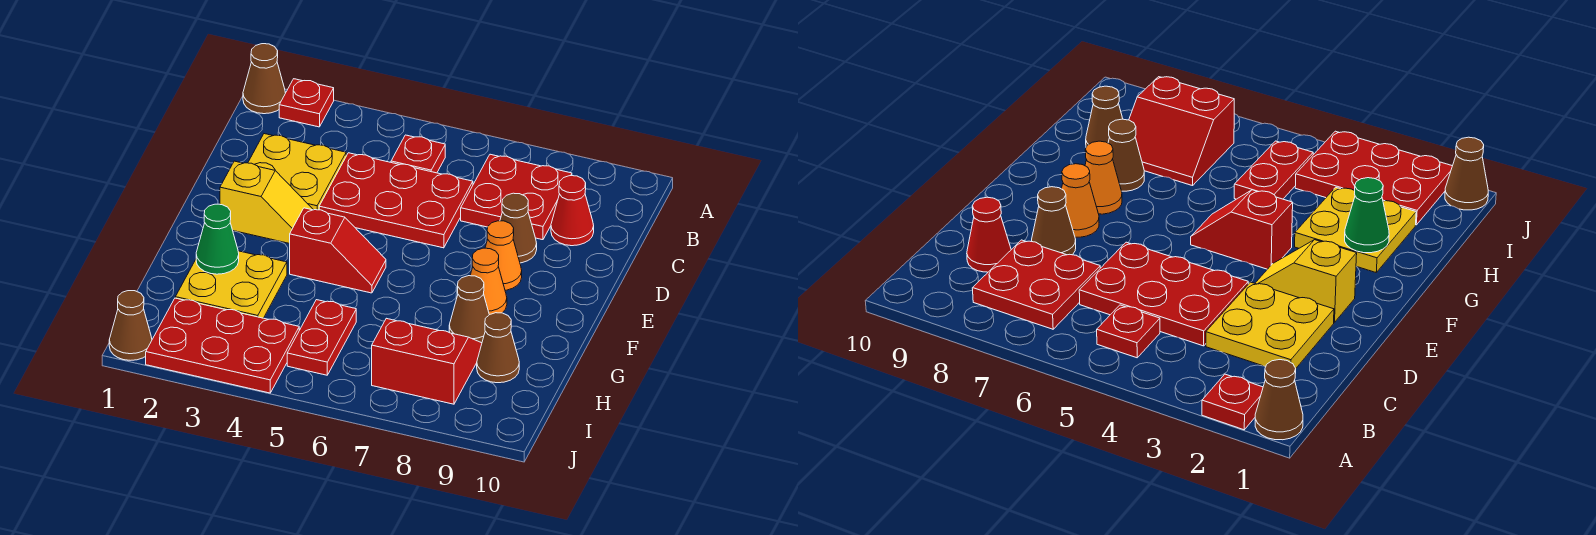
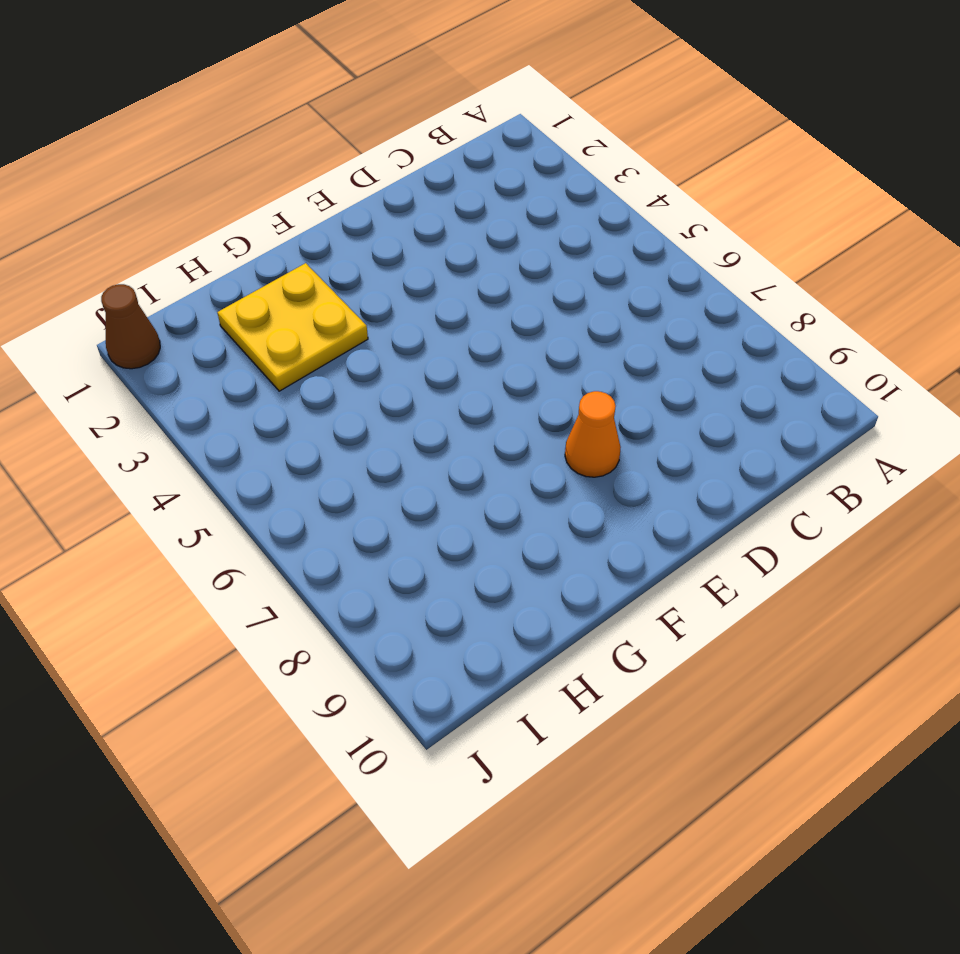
none -> brown cone A1 level 1
none -> red plate A2 level 1
none -> red plate B5 level 1

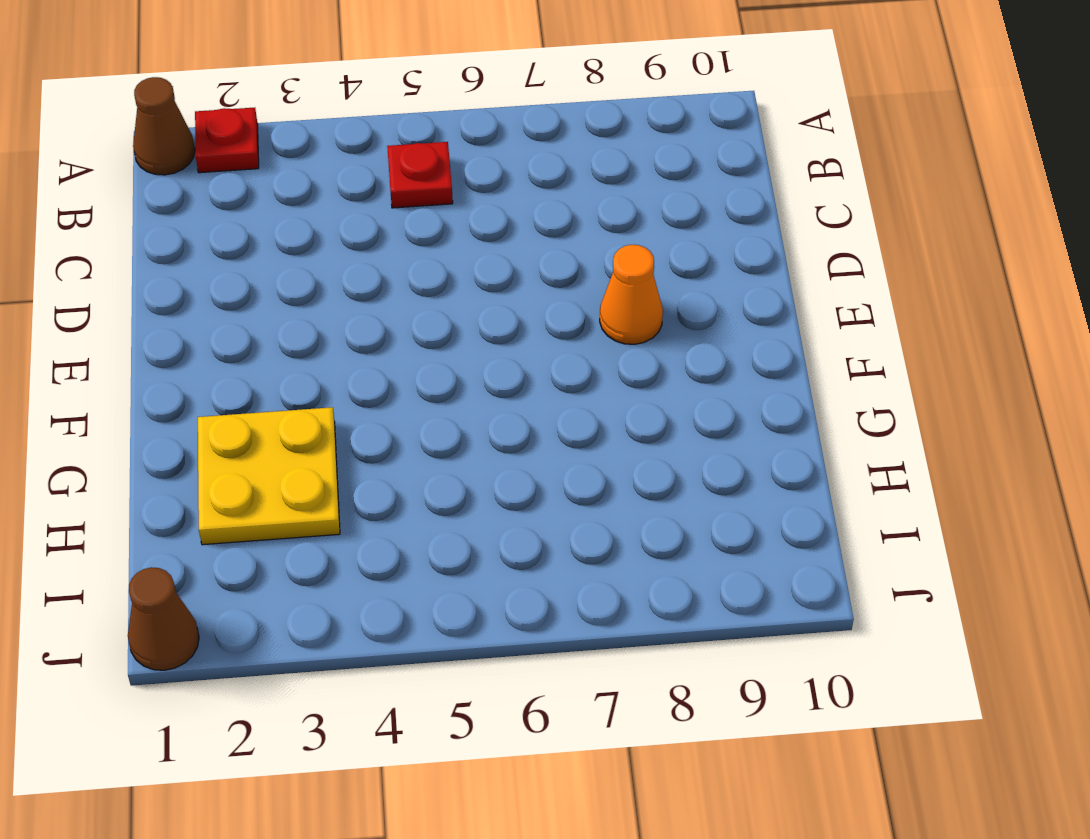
none -> red plate B7:C8 level 1
none -> yellow plate C2:D3 level 1
none -> red plate C4:D6 level 1

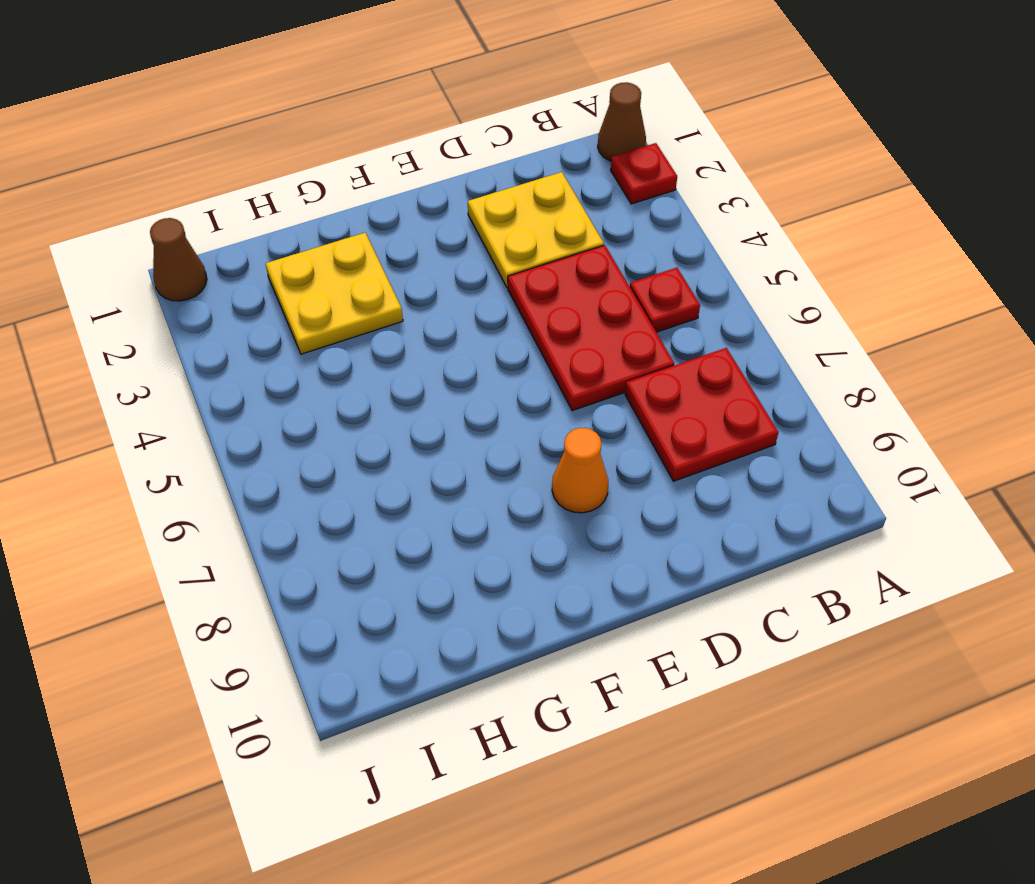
none -> red cone C9 level 1
none -> brown cone D8 level 1
none -> yellow slope E2:E3 level 1 top 2

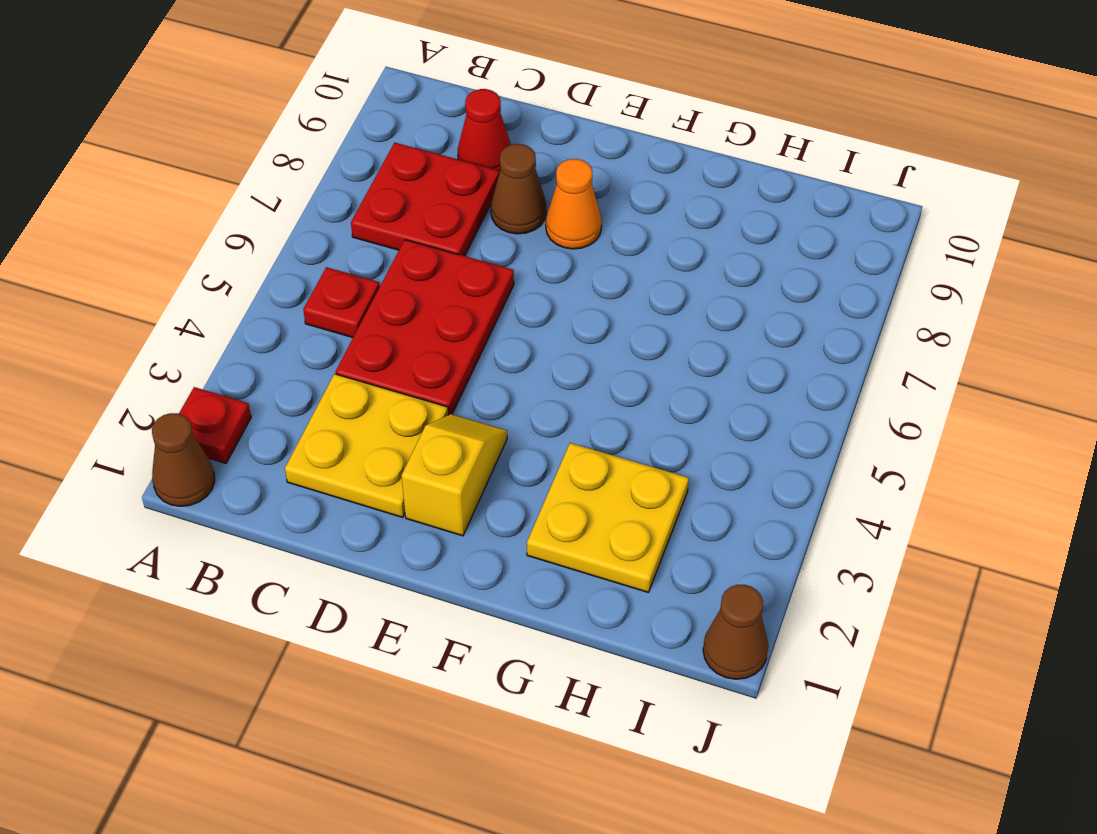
none -> red slope F4:F5 level 1 top 4
none -> orange cone F8 level 1
none -> brown cone G8 level 1

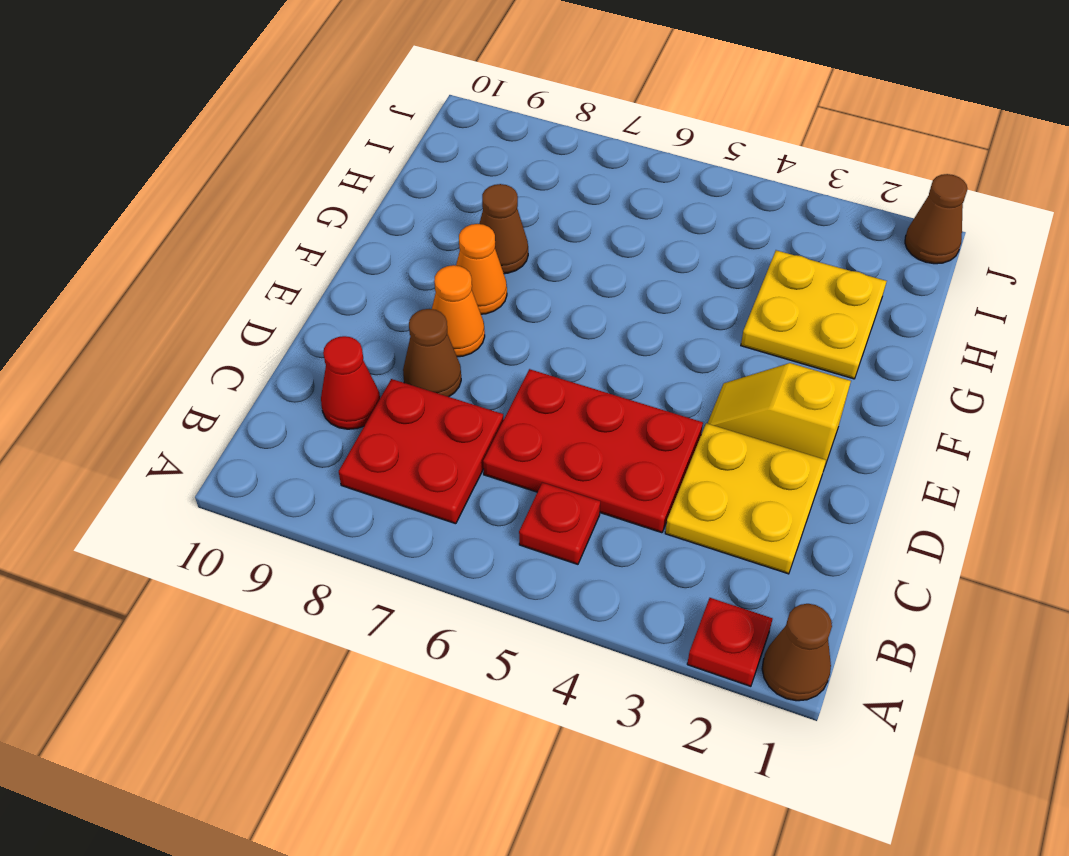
none -> red slope F4:F5 level 1 top 4
none -> red plate H5:I5 level 1
none -> red slope H7:I8 level 1 top I

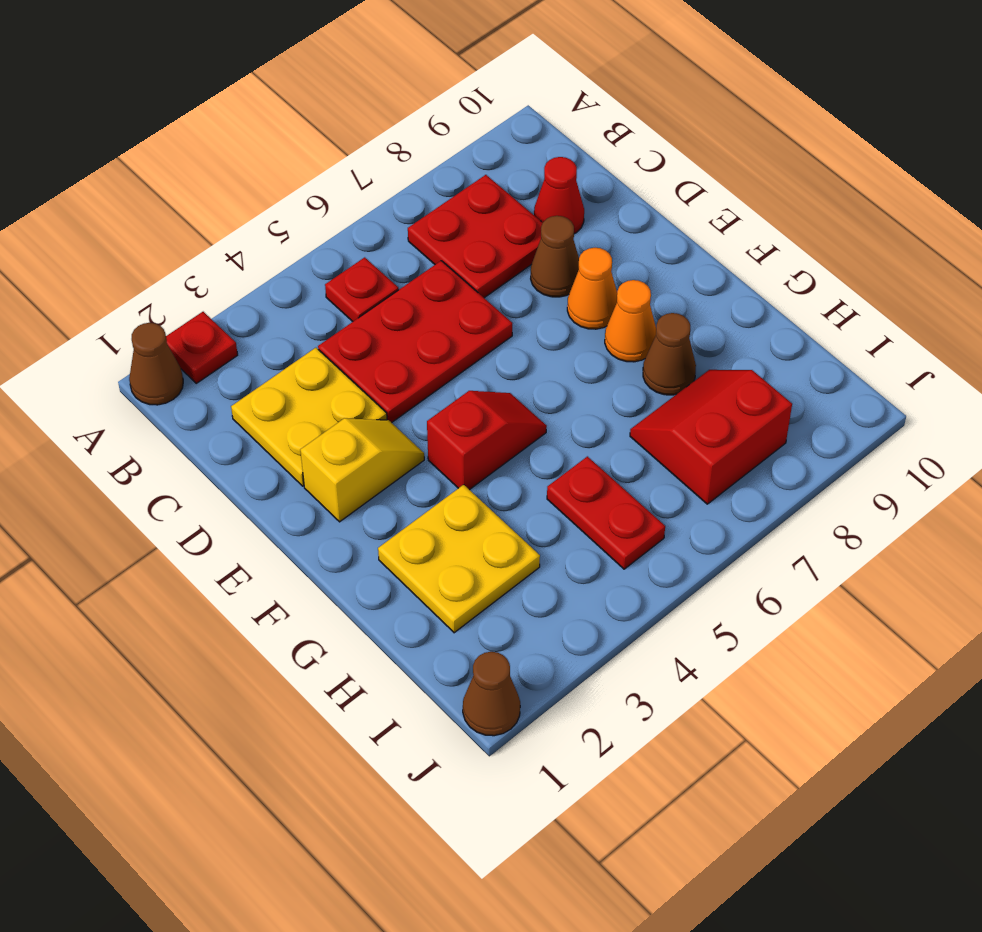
none -> brown cone H9 level 1
none -> red plate I2:J4 level 1
none -> green cone G2 level 2

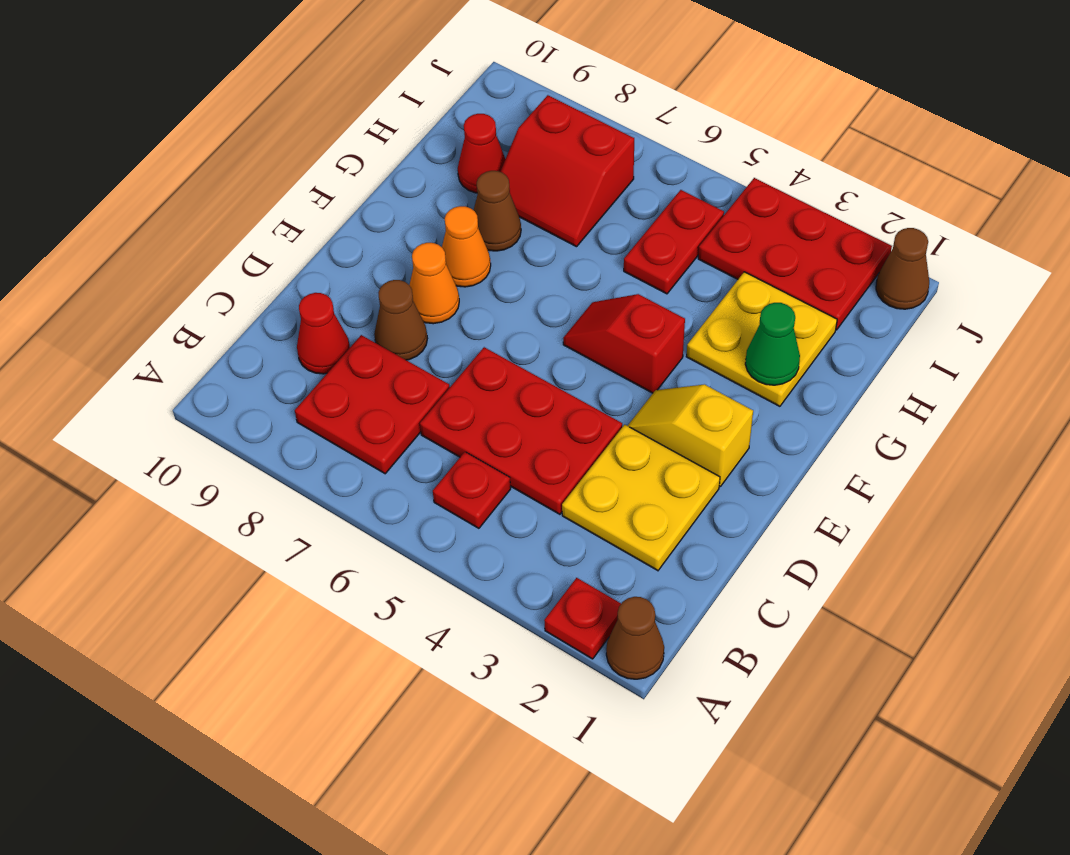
red cone H9 level 1 -> brown cone H9 level 1

